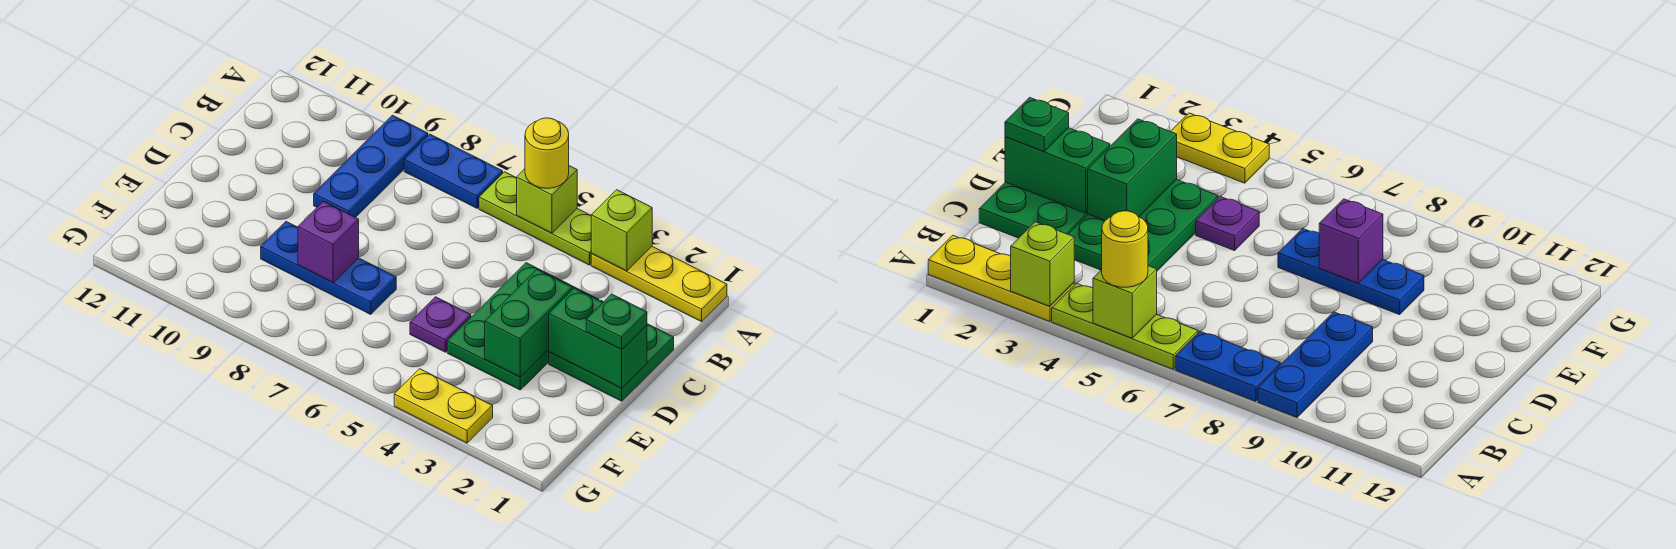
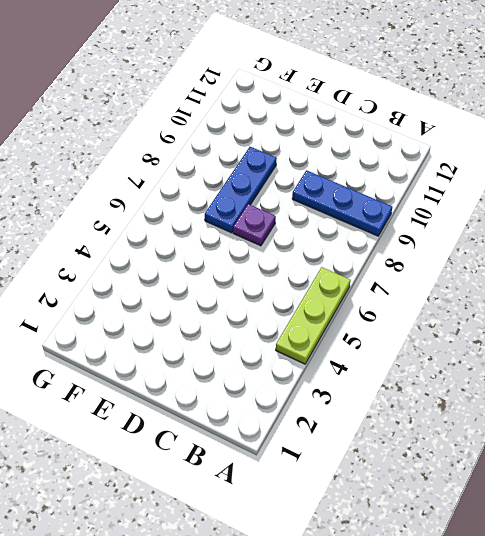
purple plate D7 level 1 -> purple plate E5 level 1
none -> yellow plate A1:A3 level 1
none -> blue plate A7:A8 level 1
none -> green plate C1:D2 level 1

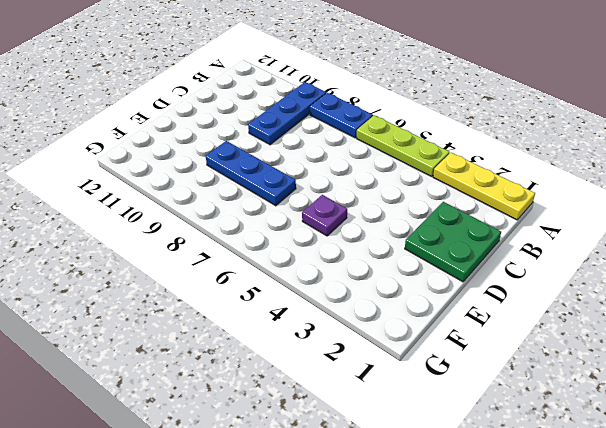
none -> green plate C3:E4 level 1
none -> yellow plate G3:G4 level 1
none -> lime brick A3 level 2

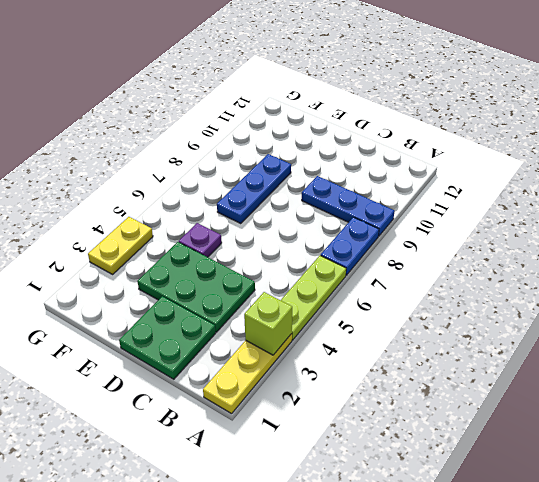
none -> lime brick A5 level 2
none -> green brick D1:D2 level 2
none -> green brick D3:E3 level 2

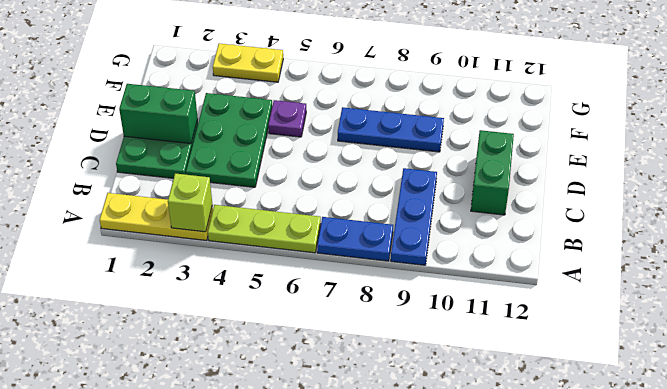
green brick C11:D11 level 1 -> green brick D3:E3 level 2
none -> lime brick A5 level 2
none -> purple brick E8 level 2
none -> yellow round brick A5 level 3

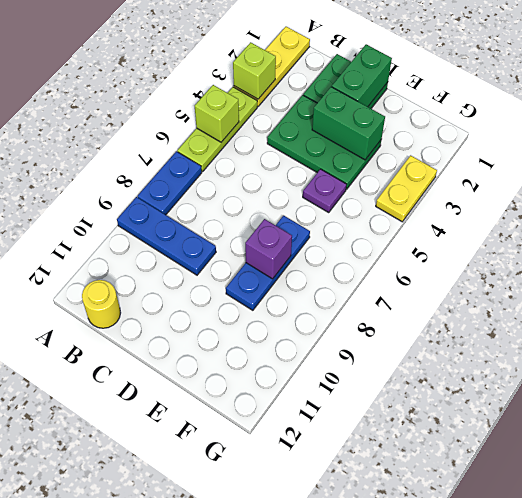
yellow round brick B12 level 1 -> yellow round brick A5 level 3
none -> green plate D1 level 3

